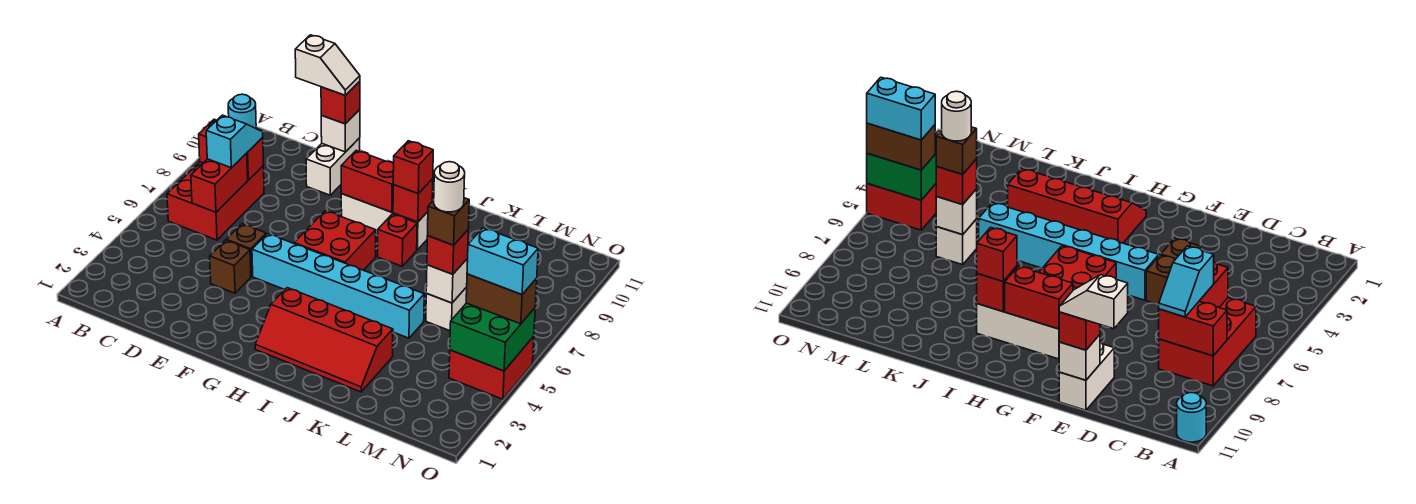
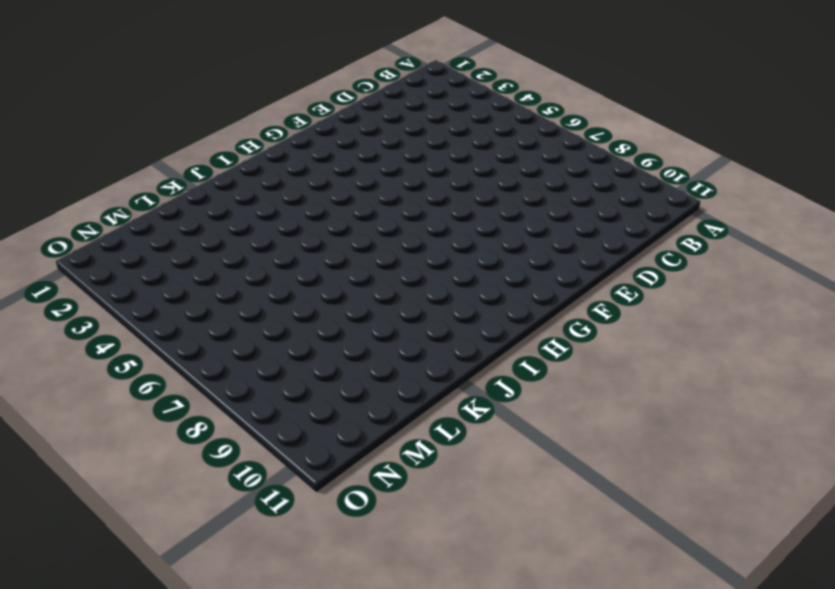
none -> cyan round brick A11 level 1
none -> red brick B6:C8 level 1
none -> brown brick E4 level 1

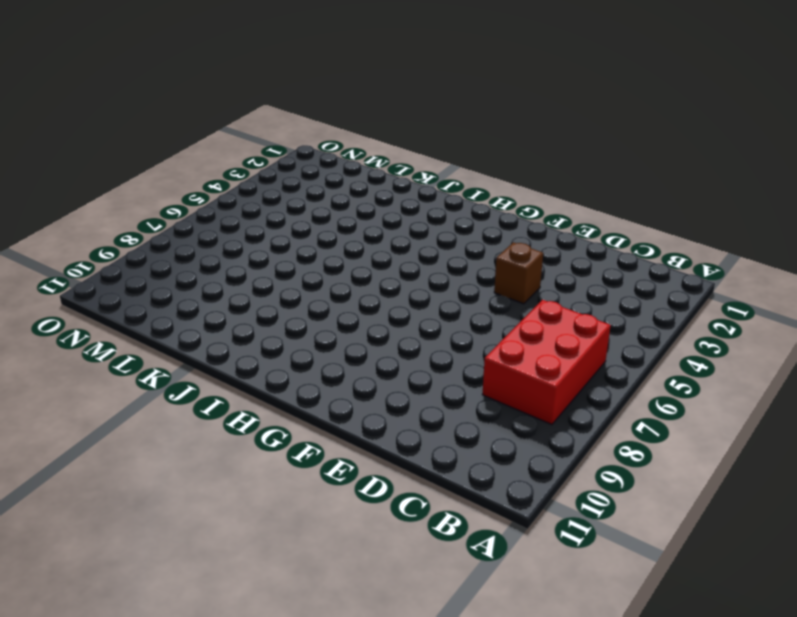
none -> cyan round brick A11 level 1
none -> brown brick E5 level 1
none -> white brick E10:E11 level 1

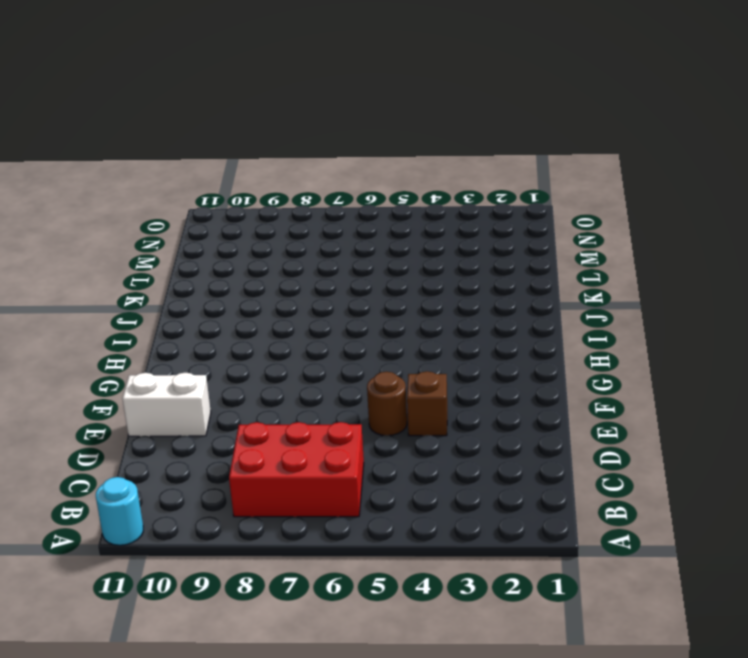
brown round brick E5 level 1 -> brown brick E5 level 1
none -> cyan brick F5:K5 level 1
none -> red brick G6:H7 level 1
none -> white brick G9:I9 level 1

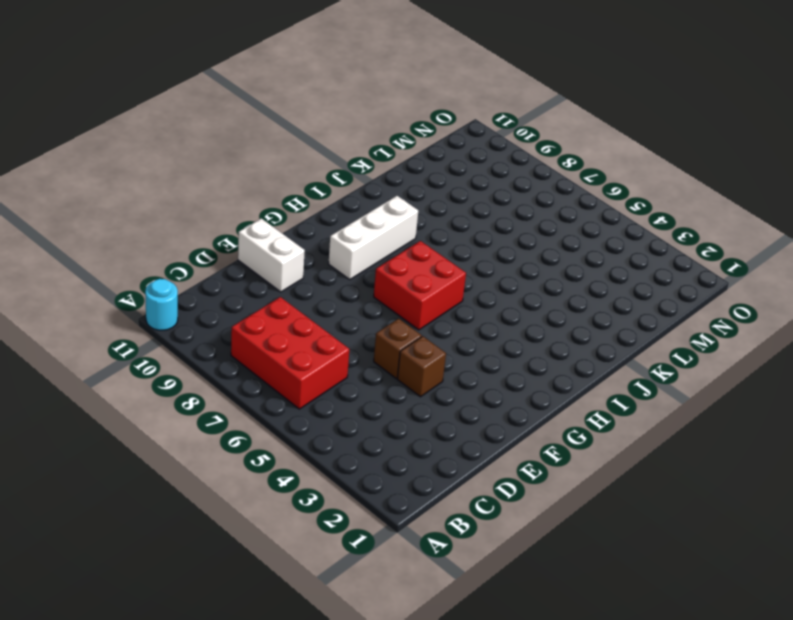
none -> cyan brick F5:K5 level 1
none -> red slope H2:K3 level 1 top 3
none -> red brick I8 level 1

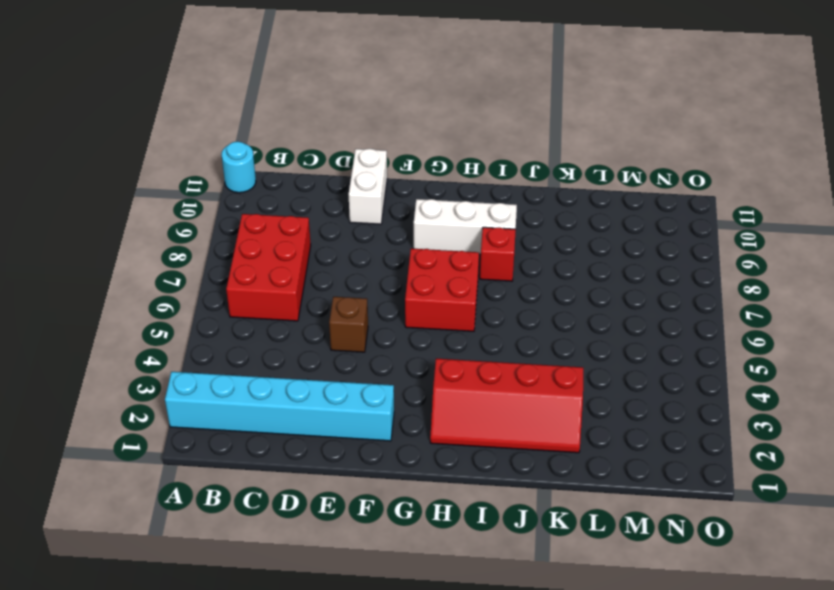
cyan brick A2:F2 level 1 -> cyan brick F5:K5 level 1
none -> brown brick E4 level 1
none -> white brick L6 level 1
none -> red brick N4:O5 level 1

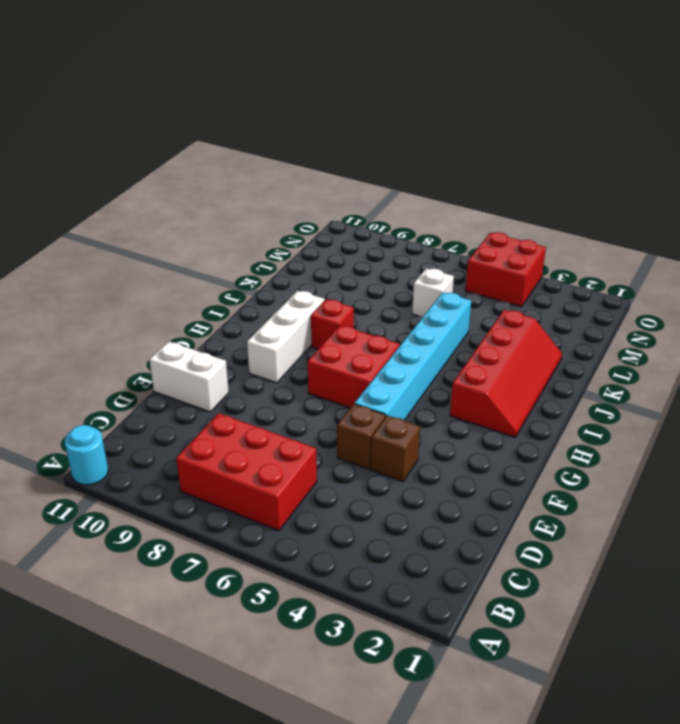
none -> red brick B8:C8 level 2
none -> red brick C6:C7 level 2
none -> white brick E11 level 2

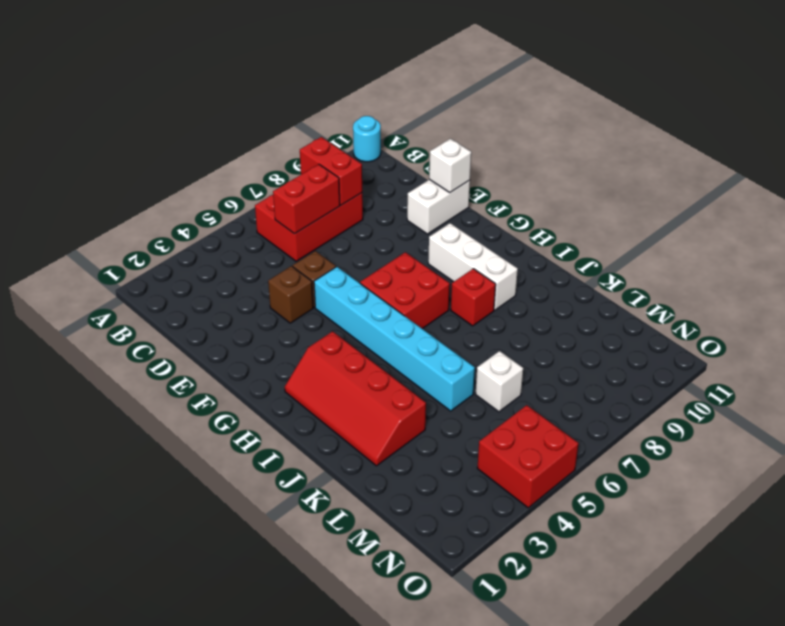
none -> red brick G9:H9 level 2
none -> red brick I9 level 2
none -> white brick L6 level 2

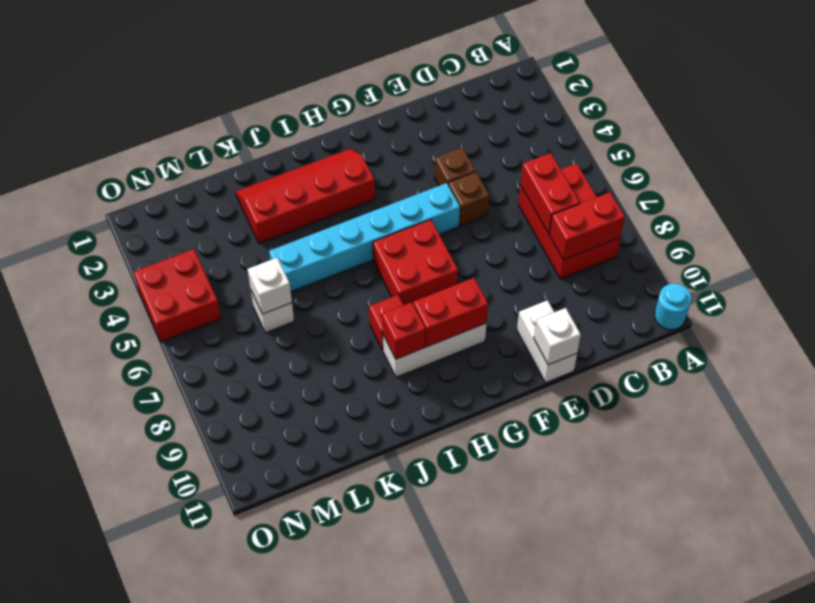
none -> green brick N4:O5 level 2
none -> cyan slope C7:C8 level 3 top 7
none -> red brick E11 level 3

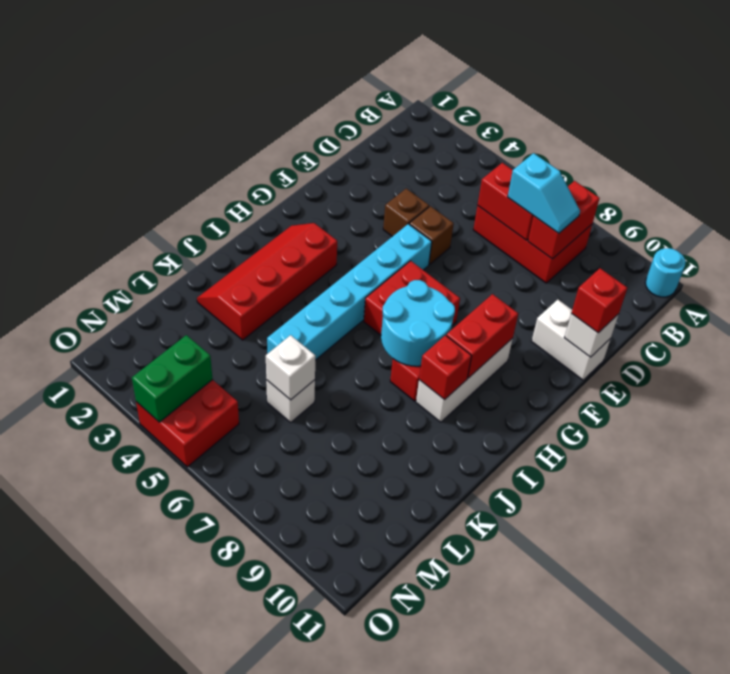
cyan round brick H7:I8 level 2 -> none
green brick N4:O4 level 2 -> green brick N4:O5 level 2
none -> red brick I9 level 3
none -> red brick L6 level 3
none -> brown brick N5:O5 level 3

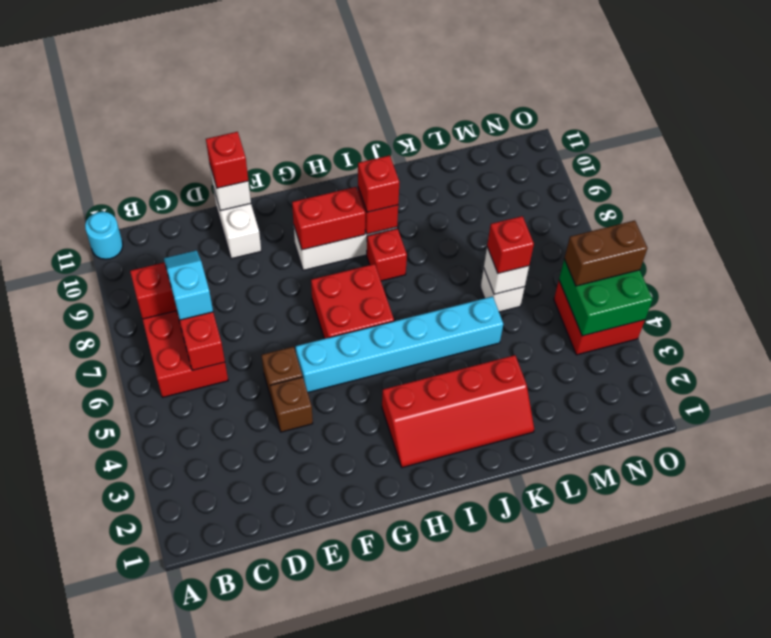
none -> white slope D11:E11 level 4 top D
none -> brown brick L6 level 4
none -> cyan brick N5:O5 level 4

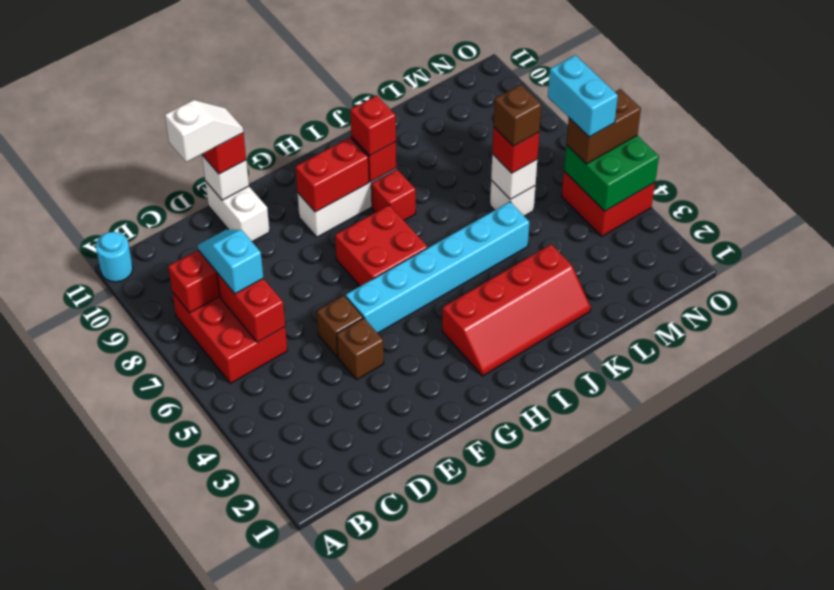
cyan brick N5:N6 level 4 -> cyan brick N5:O5 level 4
none -> white round brick L6 level 5

